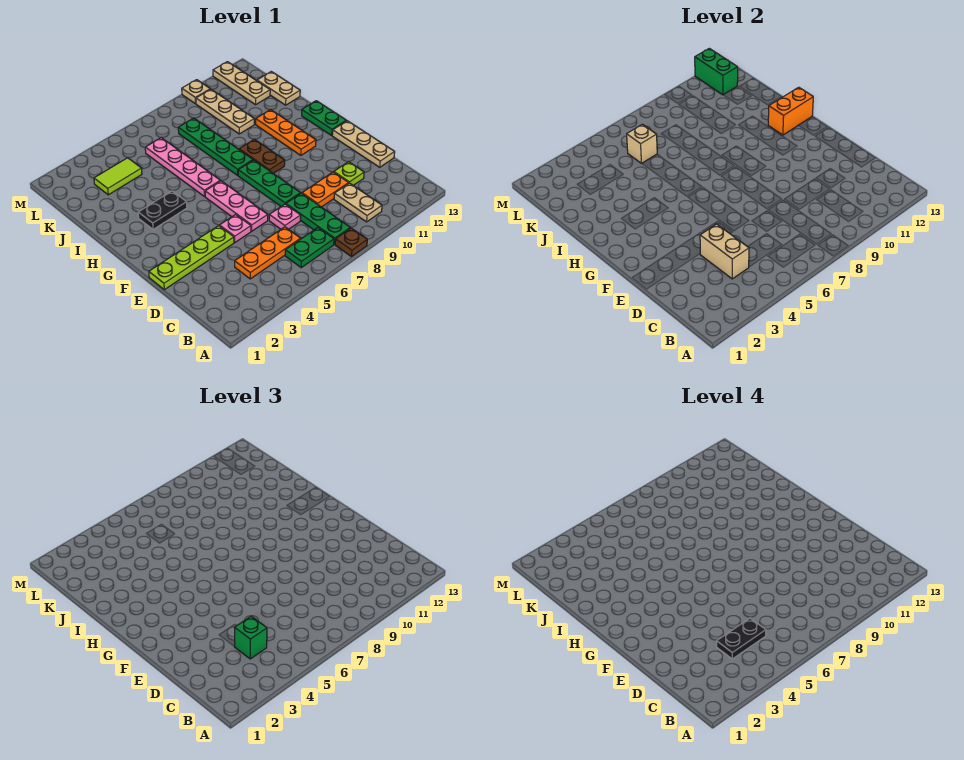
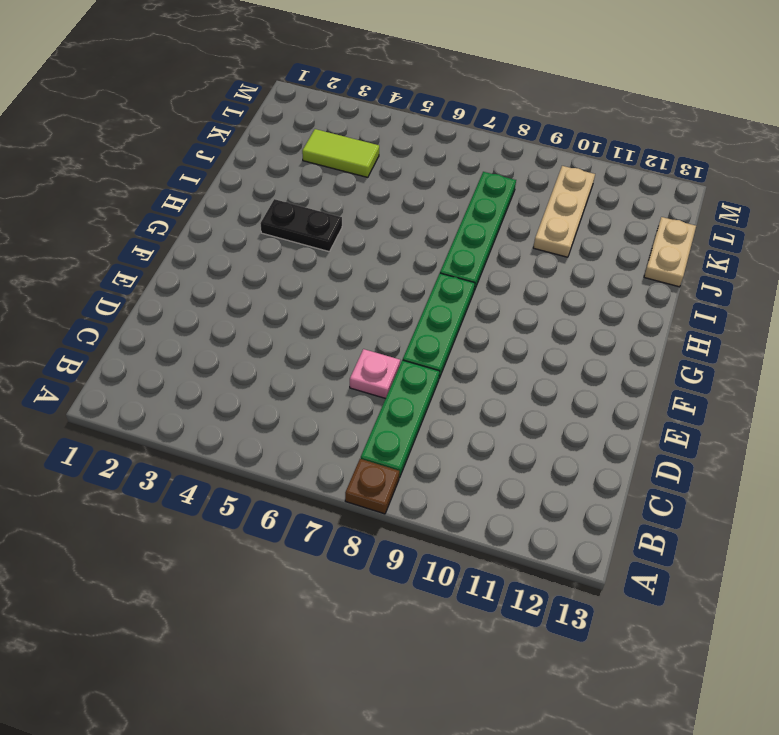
none -> green plate B6:B7 level 1
none -> tan plate B10:C10 level 1
none -> orange plate C4:C6 level 1
none -> orange plate D9:D10 level 1

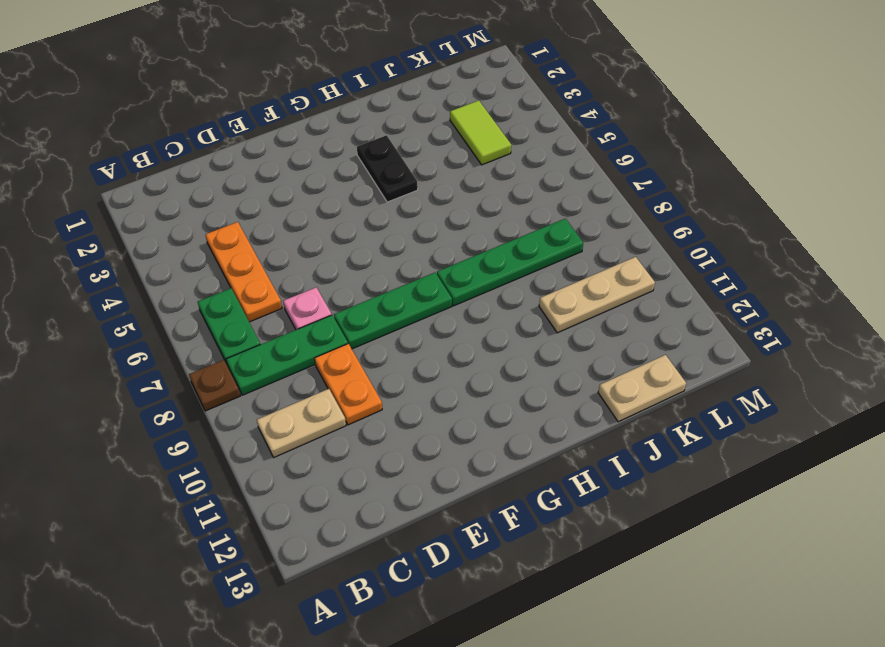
none -> lime plate D11 level 1
none -> tan plate D13:F13 level 1
none -> lime plate E1:E4 level 1
none -> pink plate E5 level 1

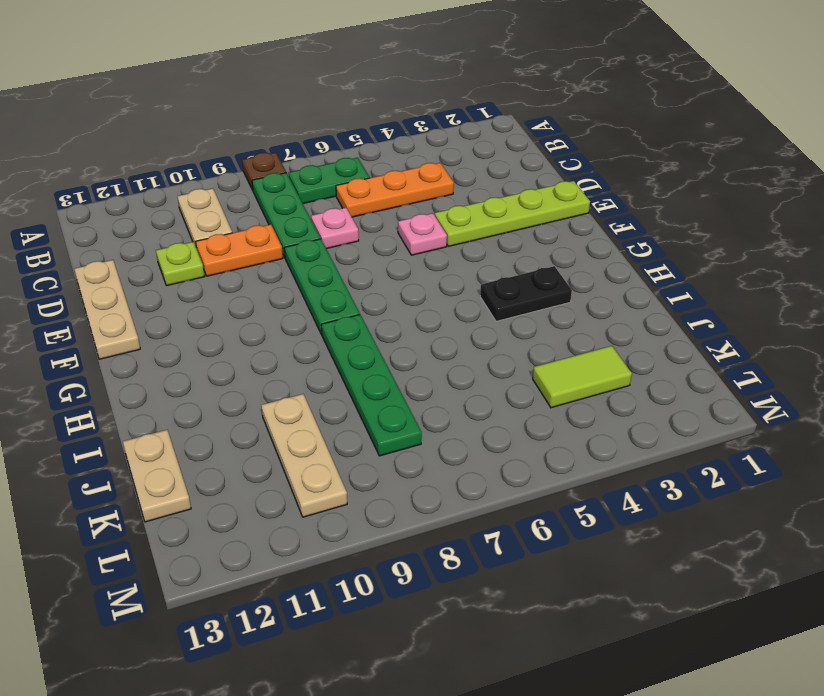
none -> pink plate E6:G6 level 1
none -> brown plate G9:H9 level 1
none -> orange plate G11:I11 level 1
none -> green plate G13:H13 level 1

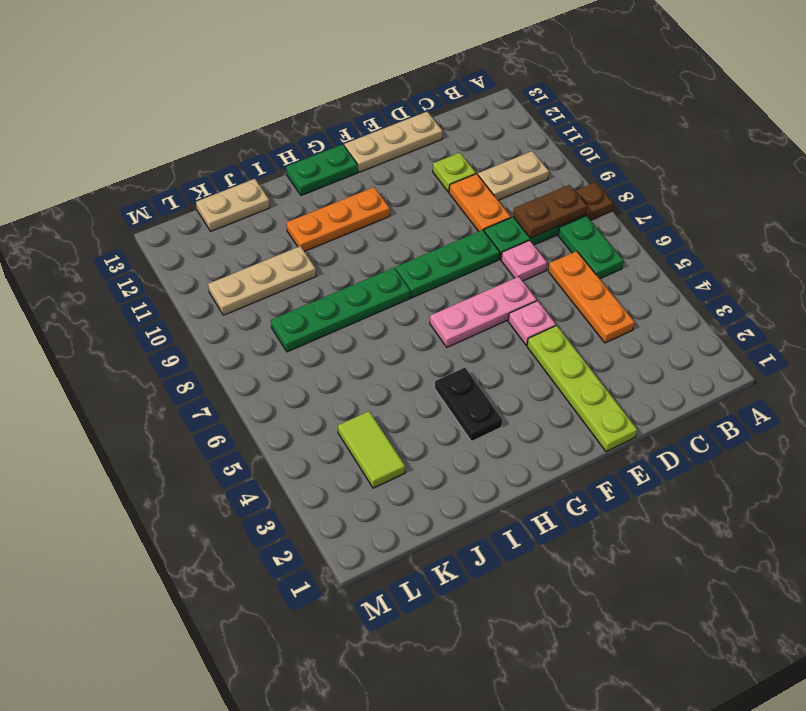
brown plate B8:C8 level 2 -> brown plate G9:H9 level 1
none -> pink plate H6:K6 level 1
none -> tan plate K12:M12 level 1
none -> tan plate M10 level 1
none -> tan brick C4:D4 level 2

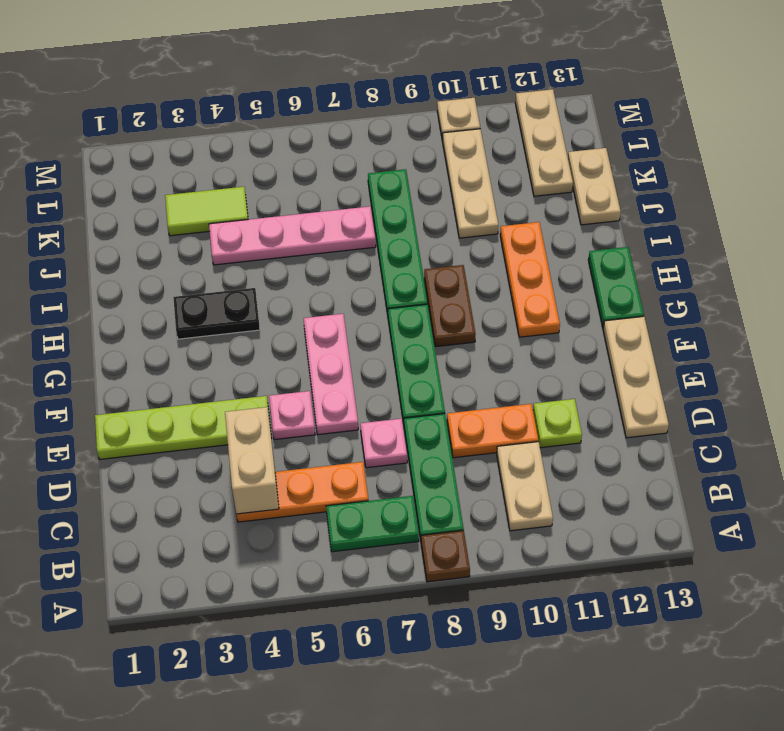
pink plate J4:J7 level 1 -> pink plate H6:K6 level 1
none -> orange brick H12:H13 level 2
none -> tan brick K6 level 2
none -> green brick L12:M12 level 2
none -> green brick C4 level 3

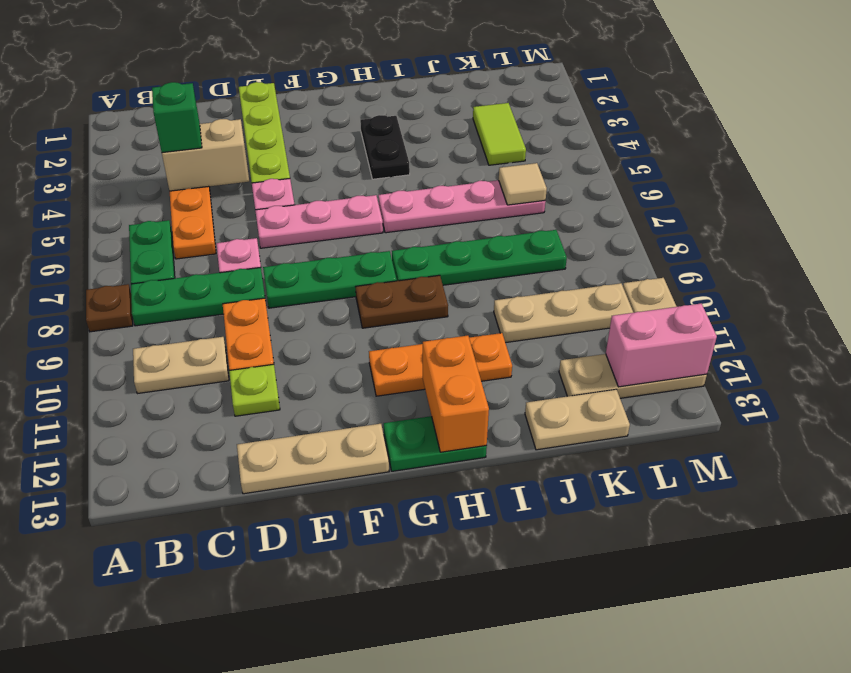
tan tile K6 level 2 -> tan brick K6 level 2
pink brick L12:M12 level 2 -> green brick L12:M12 level 2
none -> black plate C4:C5 level 4

